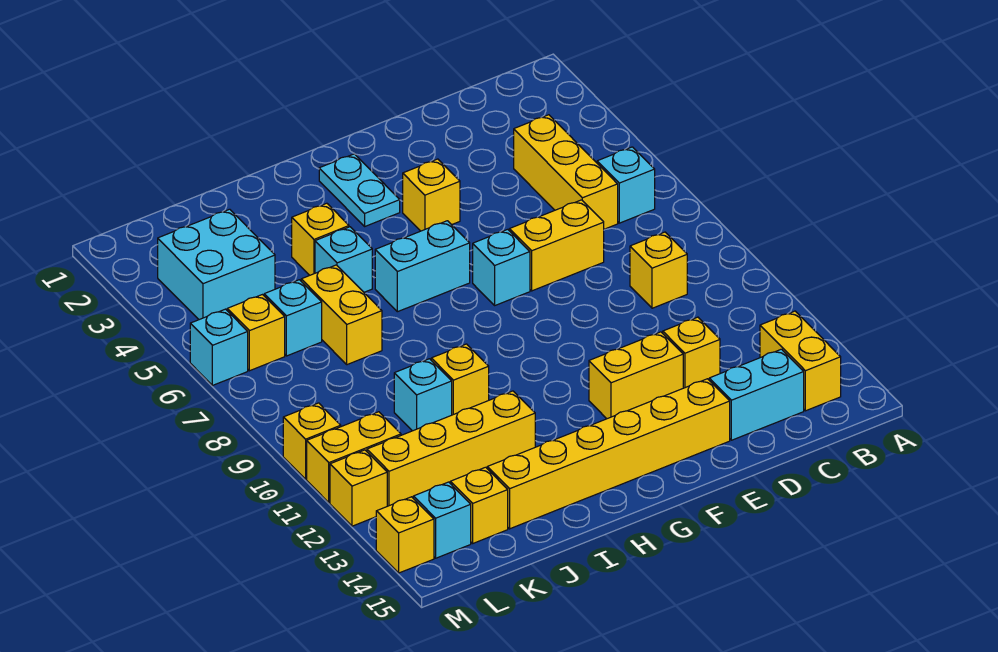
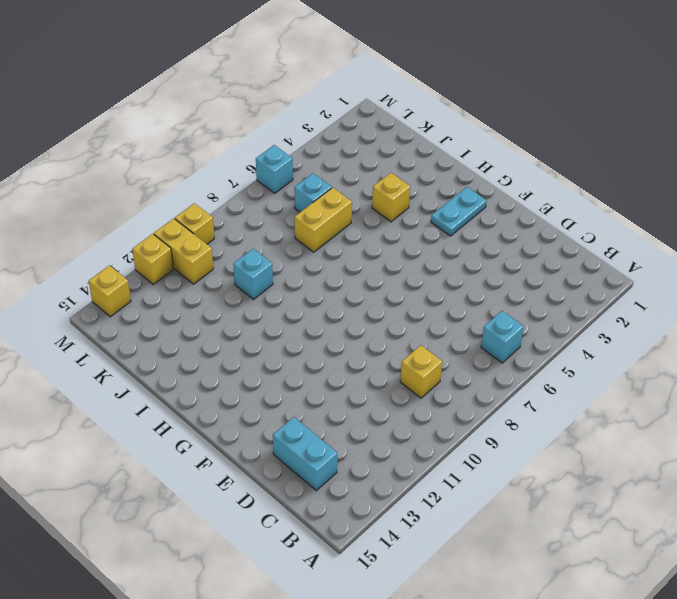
none -> yellow brick B13:B14 level 1
none -> yellow brick C4:C6 level 1
none -> yellow brick D7:E7 level 1

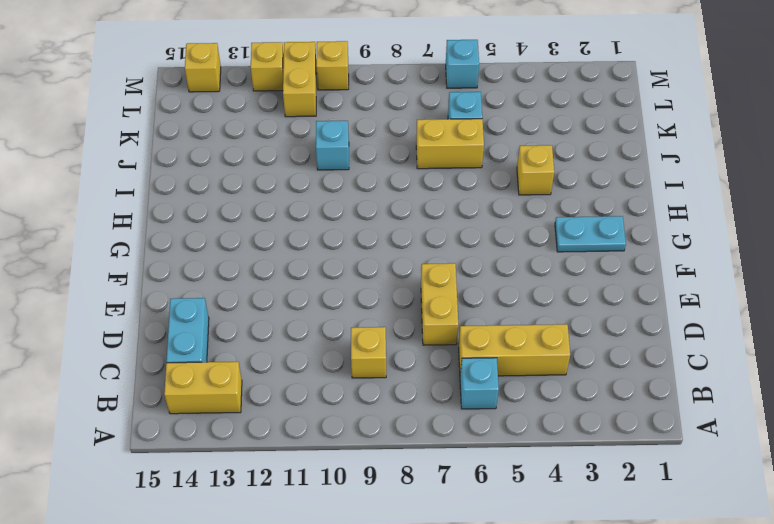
none -> yellow brick D12 level 1
none -> yellow brick E12:F12 level 1
none -> yellow brick E14:J14 level 1

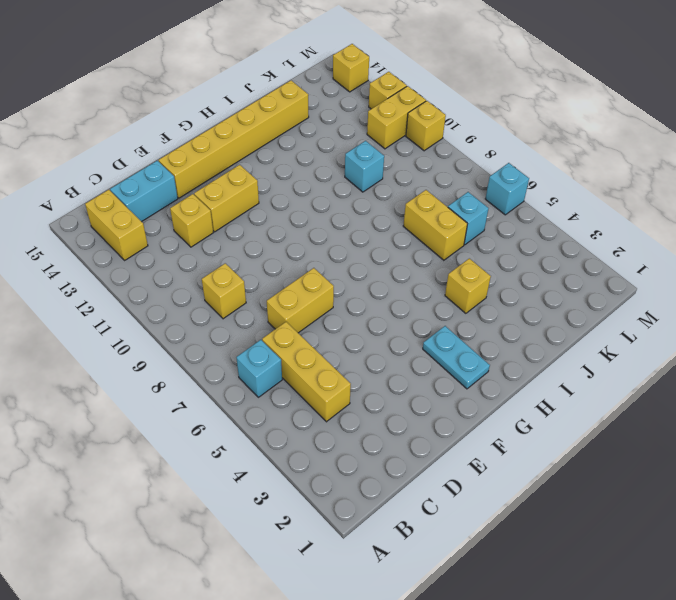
none -> yellow brick F4 level 1
none -> cyan brick F7 level 1
none -> cyan brick G6:H6 level 1

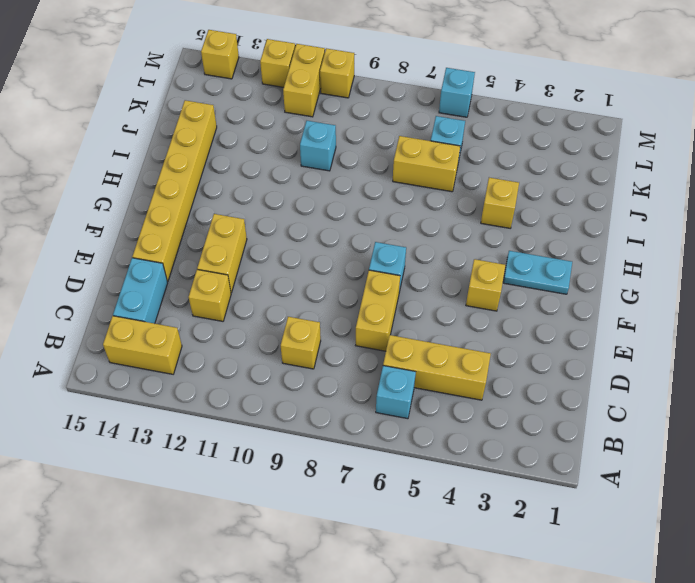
none -> cyan brick G6:H6 level 1
none -> cyan brick I5 level 1
none -> yellow brick I10 level 1

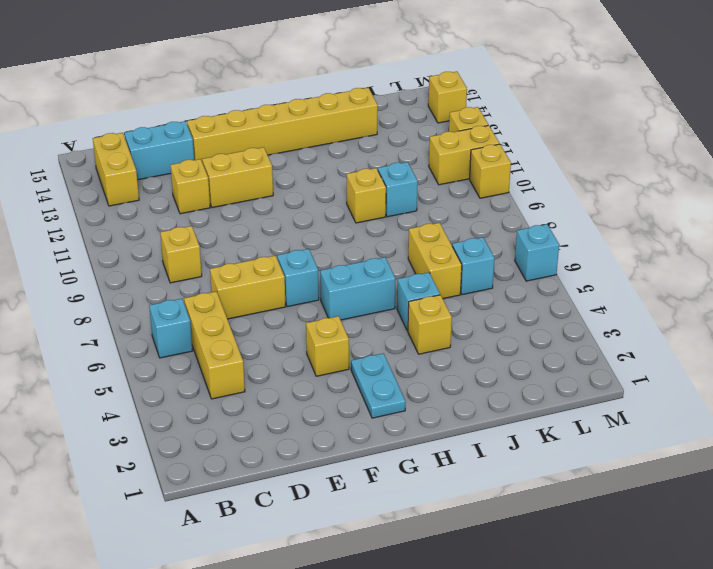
none -> yellow brick I12:L12 level 1
none -> cyan brick K3:L4 level 1
none -> yellow brick K14 level 1

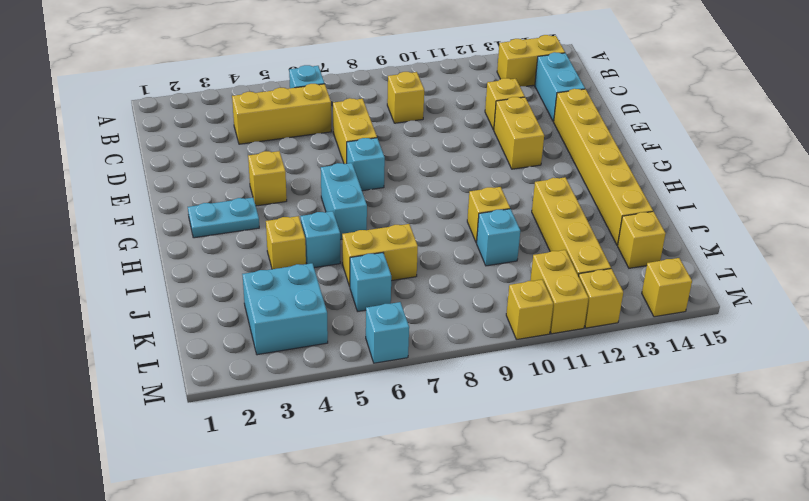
none -> yellow brick L6 level 1
none -> cyan brick L14 level 1

